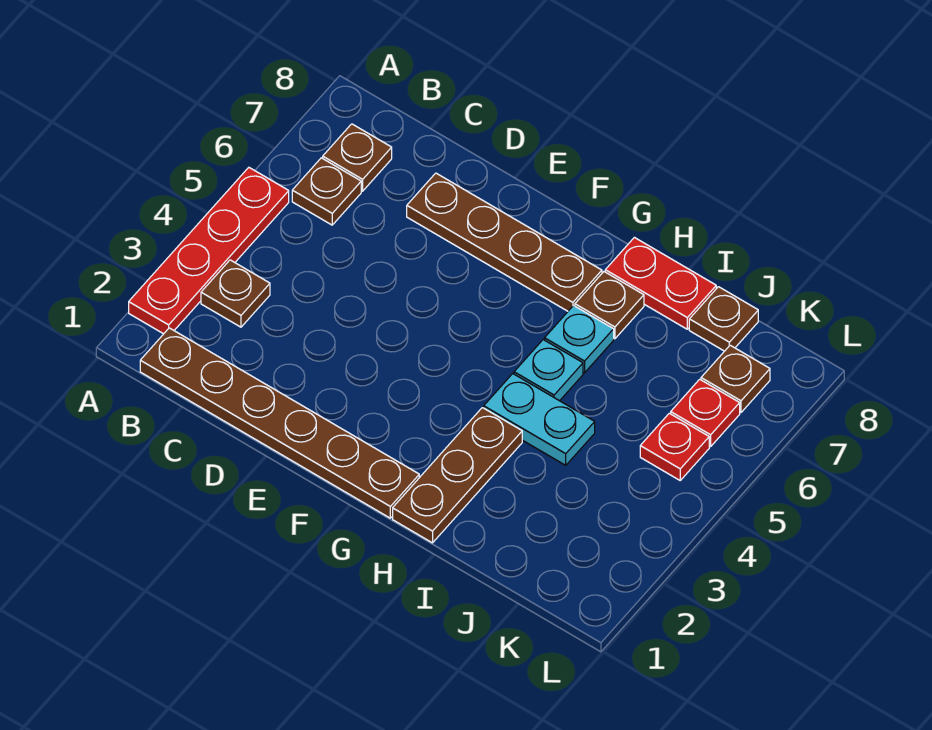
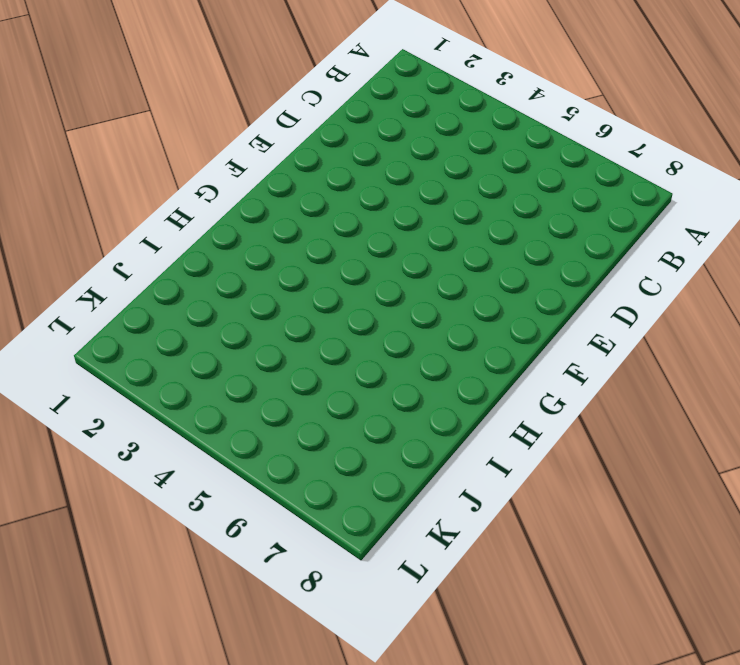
none -> red plate A2:A5 level 1
none -> brown plate B1:G1 level 1
none -> brown plate B3 level 1

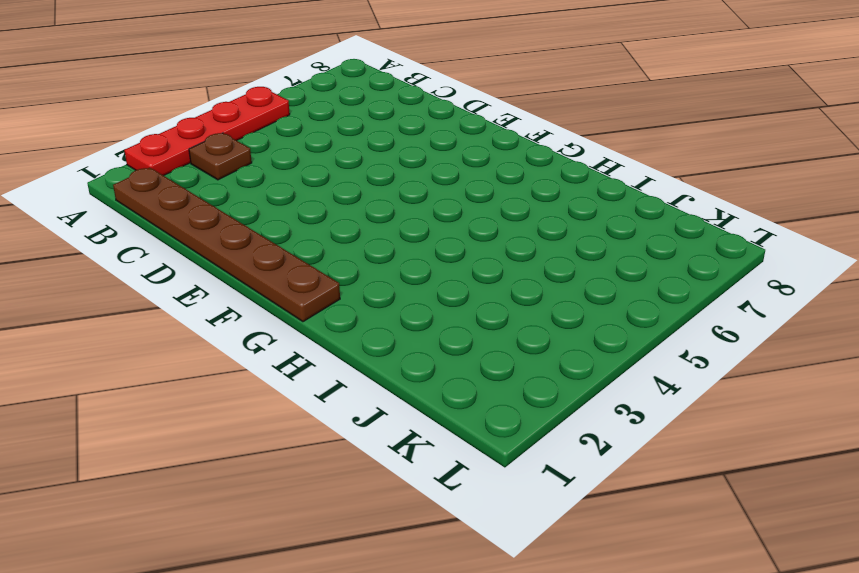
none -> brown plate B6 level 1
none -> brown plate B7 level 1
none -> brown plate D7:G7 level 1

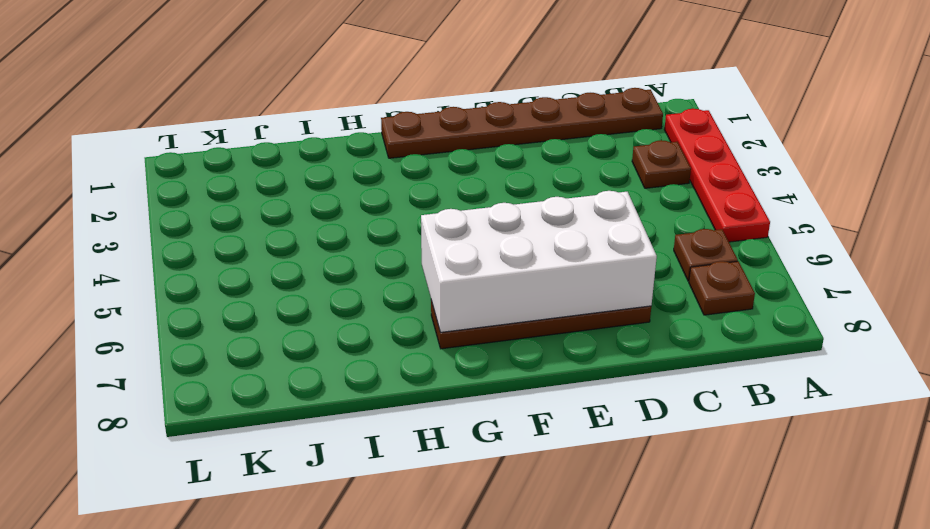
white brick D6:G7 level 2 -> none
none -> brown plate H1:H3 level 1
none -> cyan plate H4:I4 level 1
none -> cyan plate H5 level 1

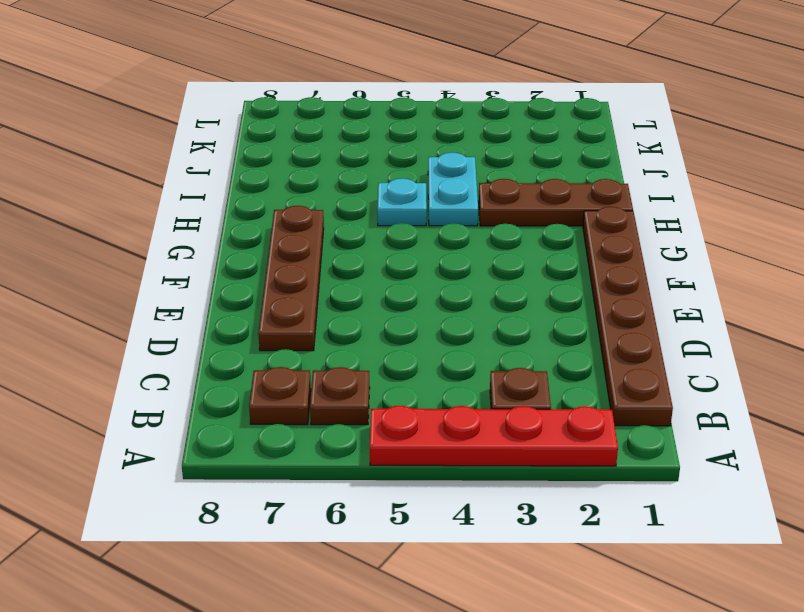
none -> cyan plate H6 level 1
none -> brown plate H7 level 1
none -> red plate H8:I8 level 1

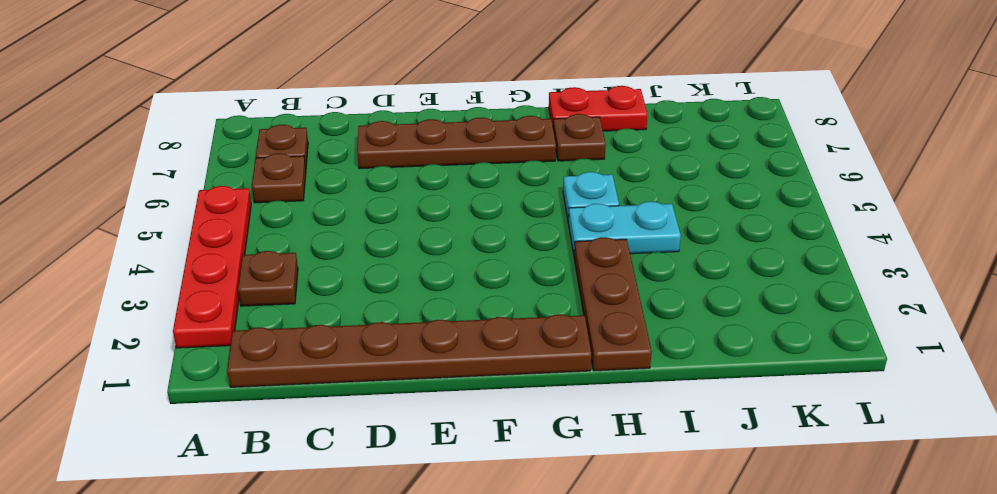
none -> cyan plate H6 level 1
none -> brown plate J8 level 1
none -> red plate K5 level 1

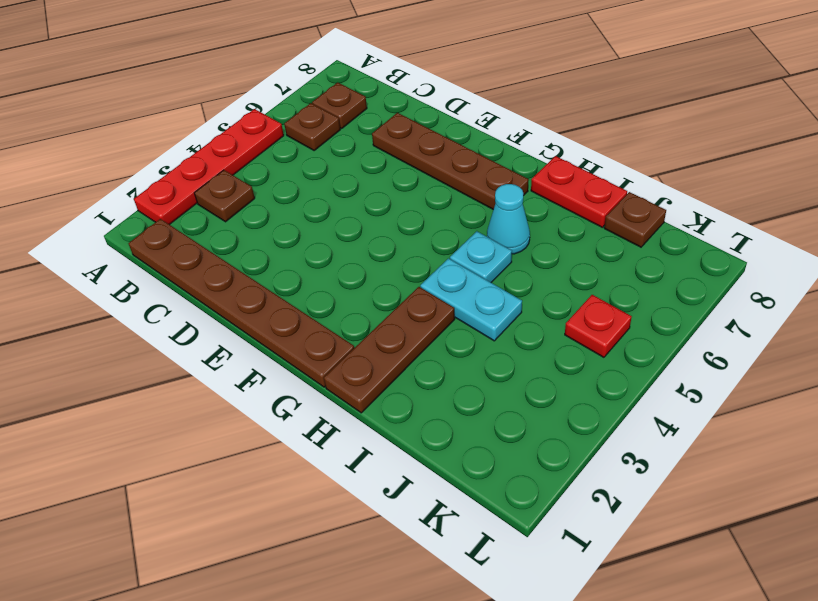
cyan cone H6 level 1 -> cyan plate H6 level 1
none -> brown plate H7 level 1
none -> red plate K6 level 1
none -> brown plate K7 level 1

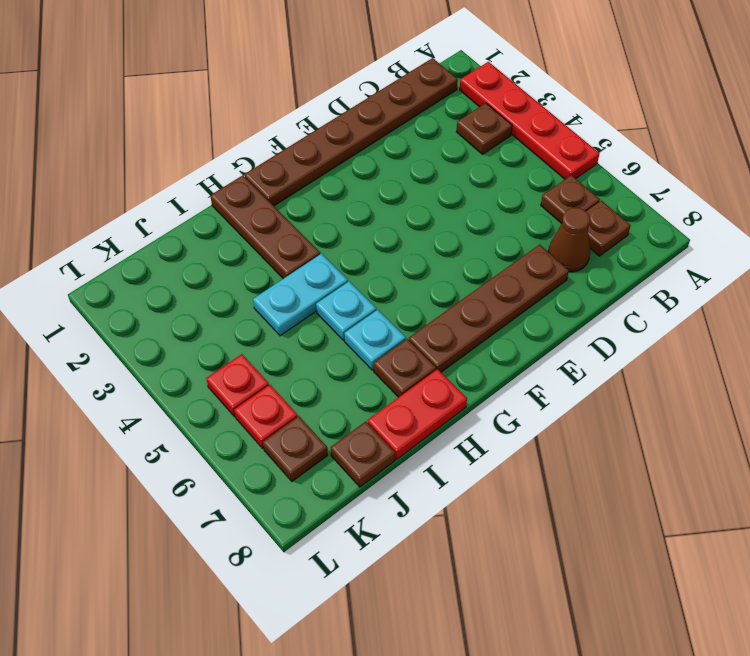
brown cone C7 level 1 -> none

